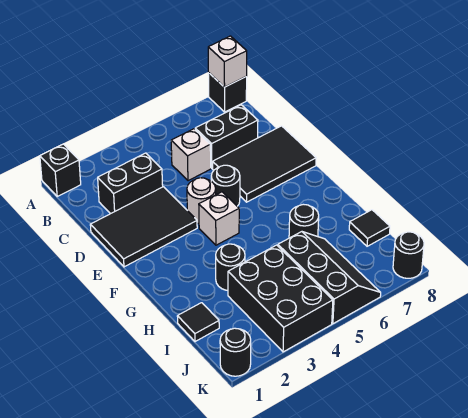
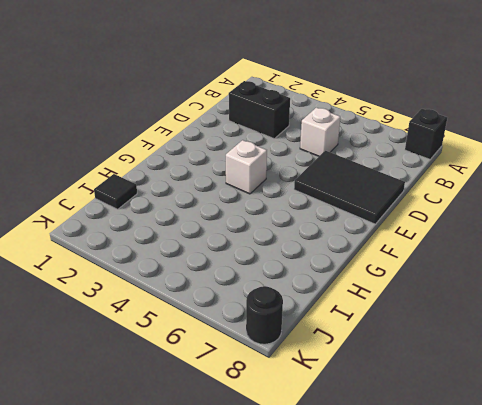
none -> black brick A1 level 1
none -> black brick C6:C7 level 1
none -> black tile D1:E3 level 1

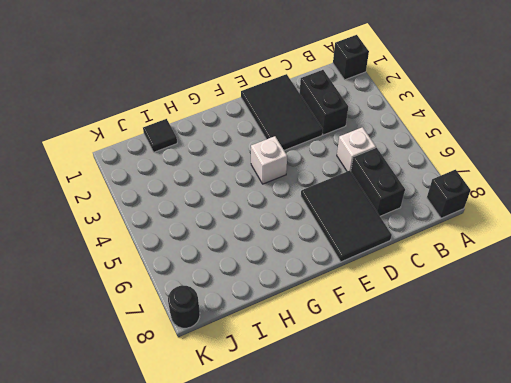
none -> white round brick E4 level 1
none -> black round brick E5 level 1
none -> black round brick H3 level 1

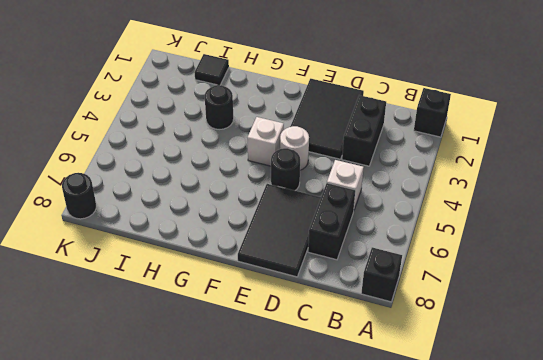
none -> black round brick H6 level 1
none -> black brick I3:K4 level 1
none -> black slope I5:K6 level 1 top 5

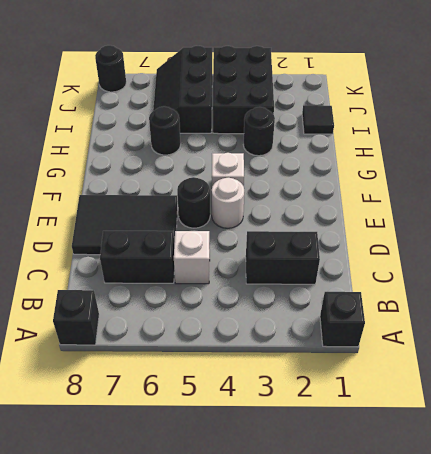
none -> black tile D1:E3 level 1
none -> black tile I8 level 1
none -> black round brick K1 level 1

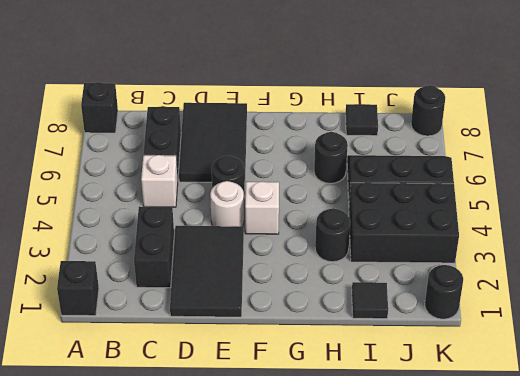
none -> white brick A8 level 2

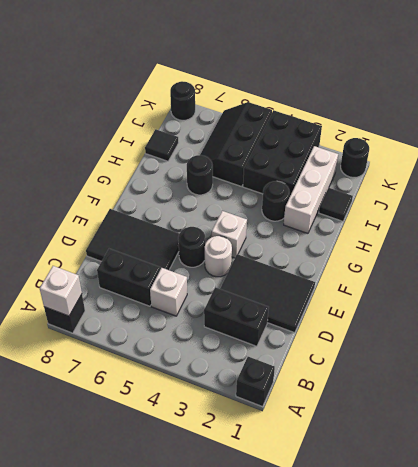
white brick H2:J2 level 1 -> none

